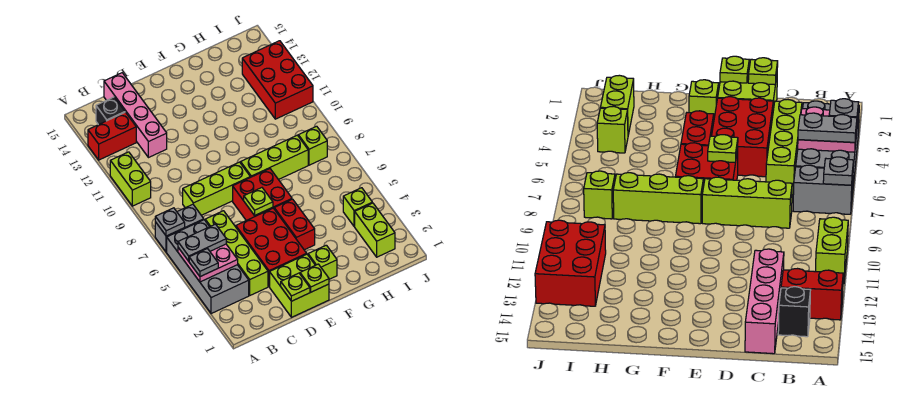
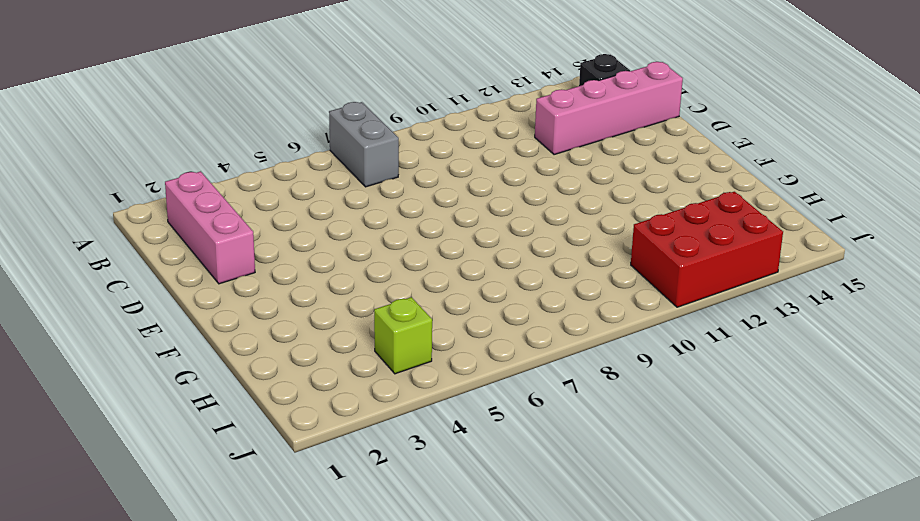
pink brick B2:D2 level 1 -> lime brick D1:E2 level 1
none -> grey brick A3:B6 level 1
none -> lime brick A10:A11 level 1
none -> red brick A13:B13 level 1

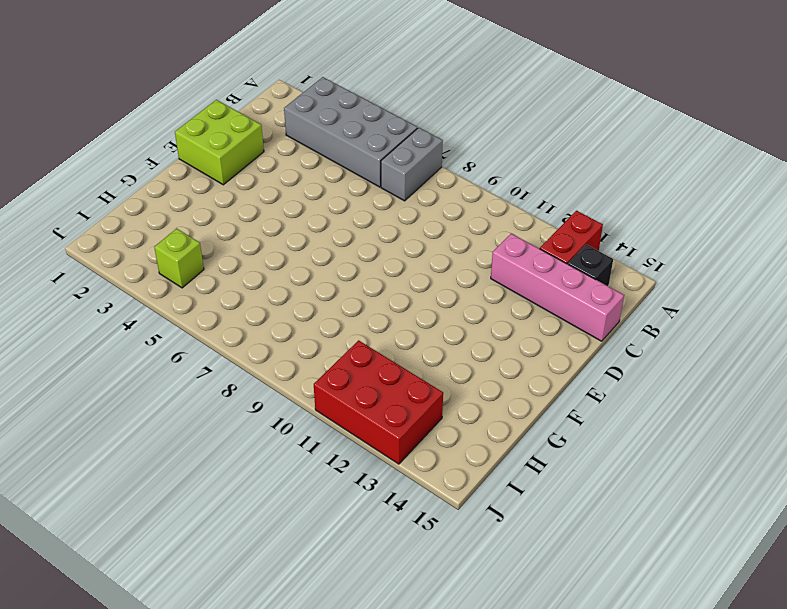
none -> lime brick A10:A11 level 1
none -> lime brick C3:C6 level 1
none -> lime brick C8:E8 level 1

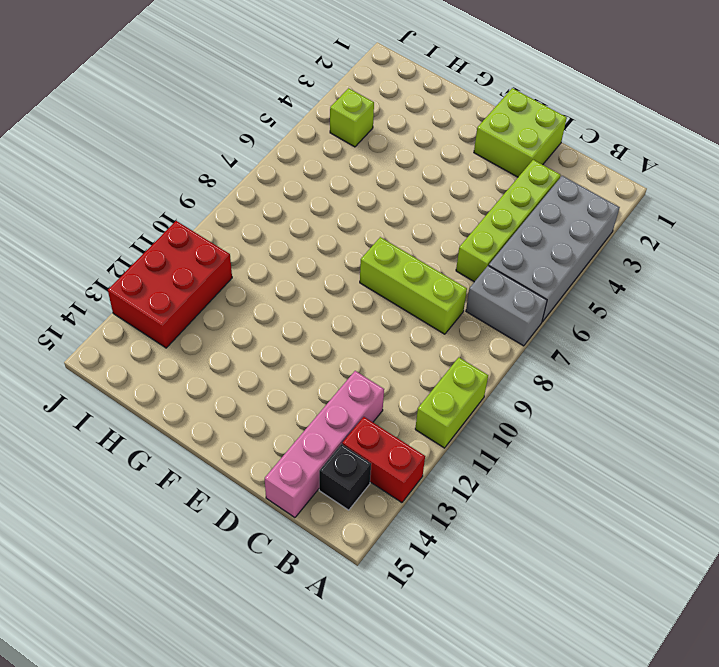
none -> red brick D3:E5 level 1
none -> red brick E6:F7 level 1
none -> lime brick F2 level 1

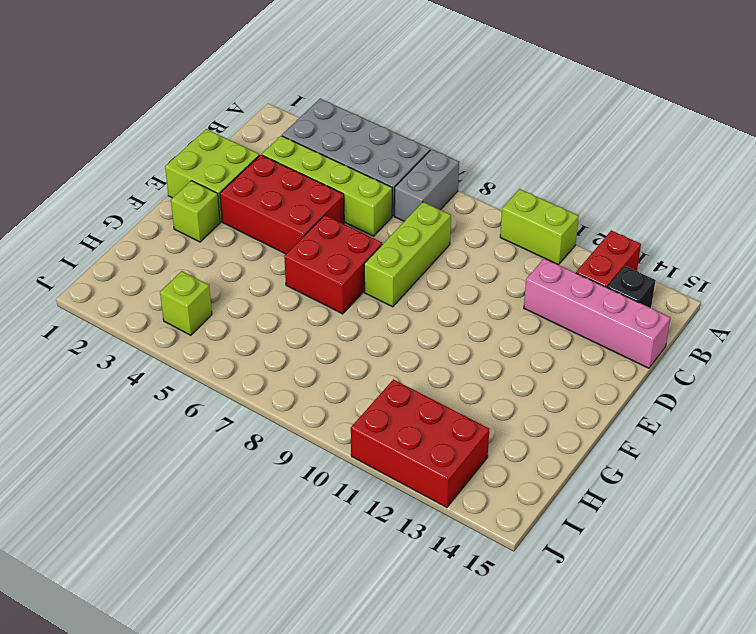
none -> red brick F4:F5 level 1
none -> lime brick F8:H8 level 1
none -> lime brick I2:I3 level 1

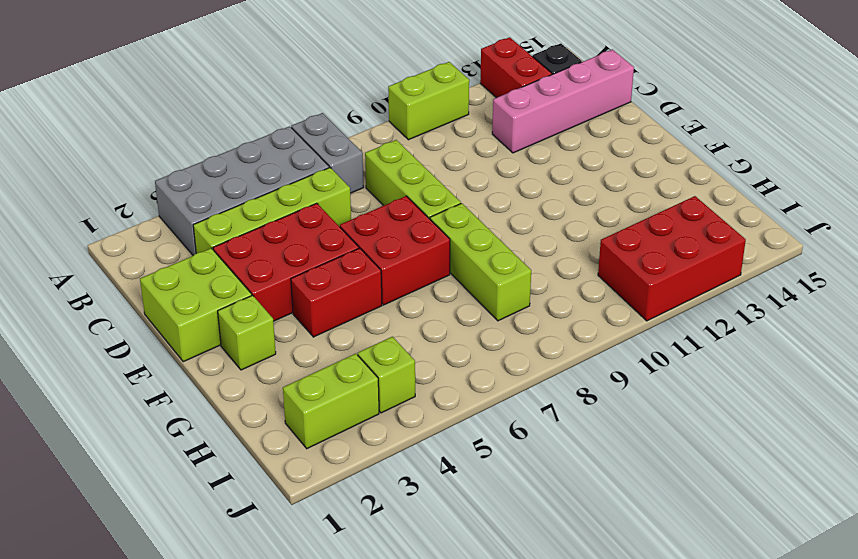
none -> lime brick I8 level 1
none -> pink plate A4:B5 level 2
none -> grey plate A7 level 2

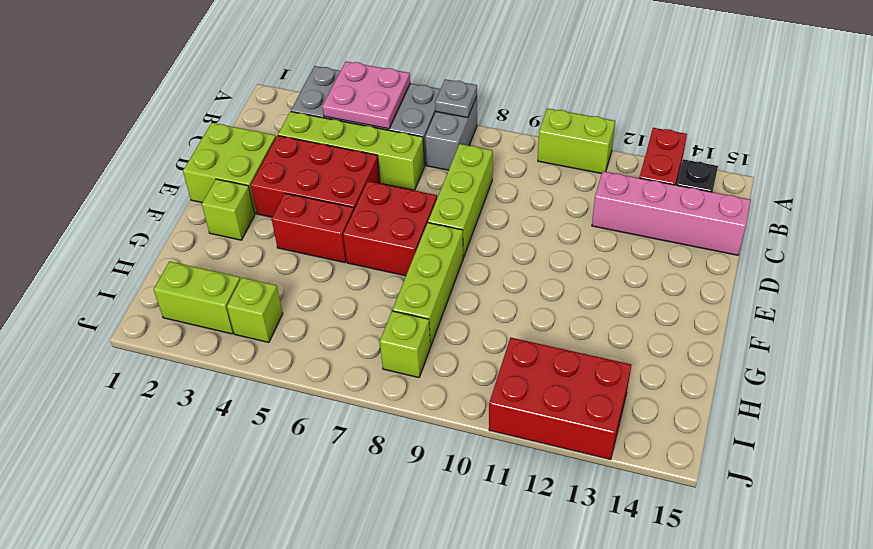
none -> lime plate D1 level 2
none -> lime plate E1 level 2
none -> lime plate E6 level 2

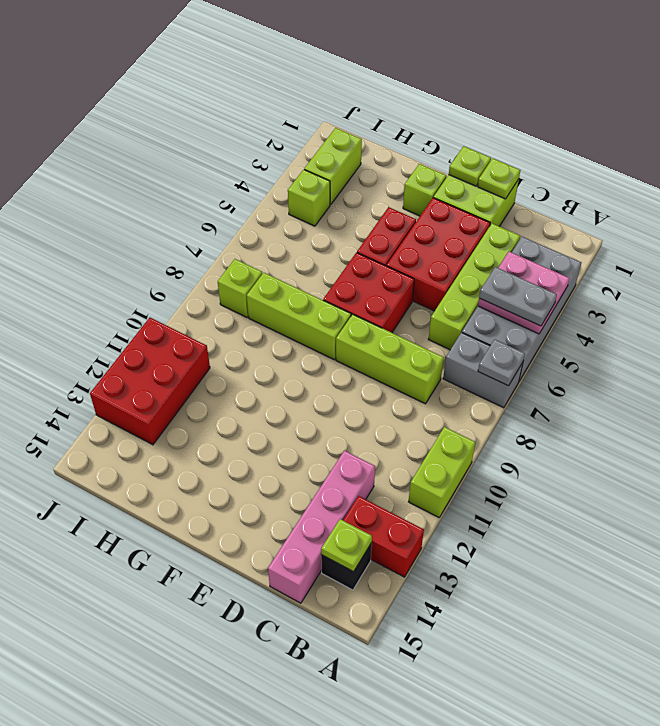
lime plate B14 level 2 -> lime plate E6 level 2
none -> grey plate A4 level 3

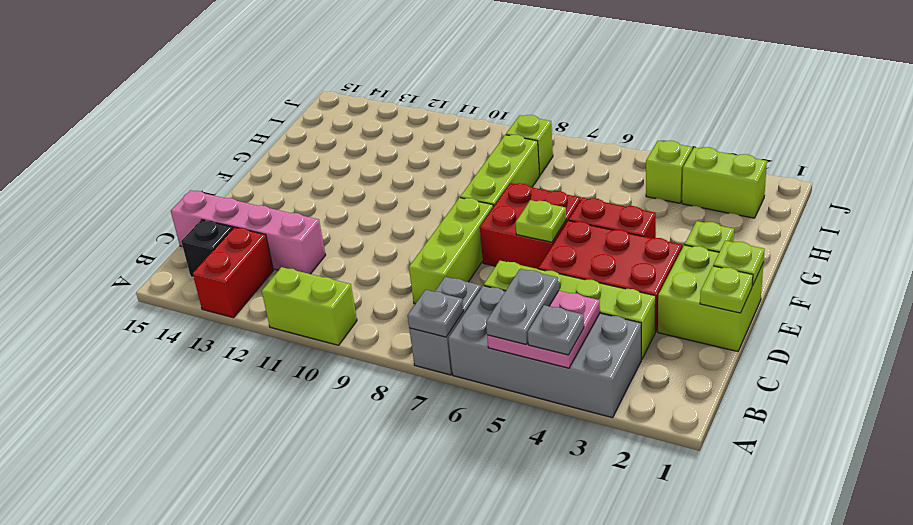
none -> red brick I11:J13 level 1

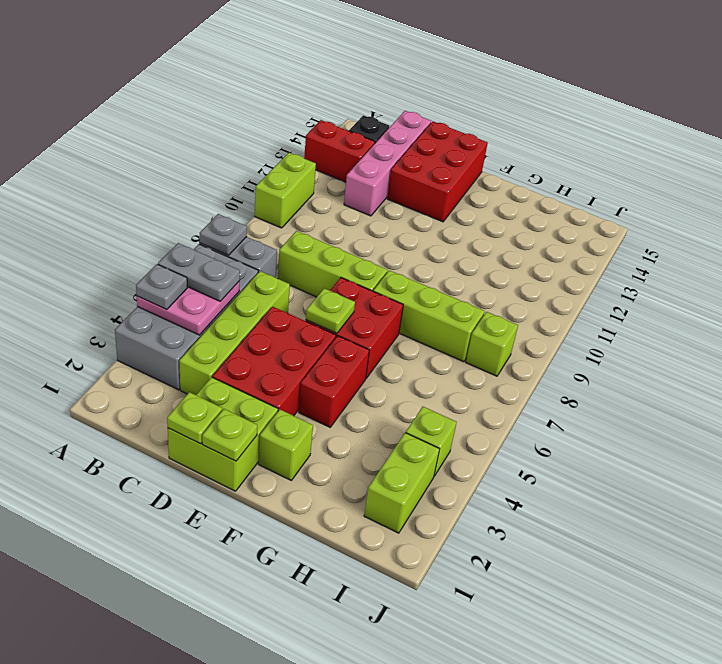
red brick D13:E15 level 1 -> red brick I11:J13 level 1

